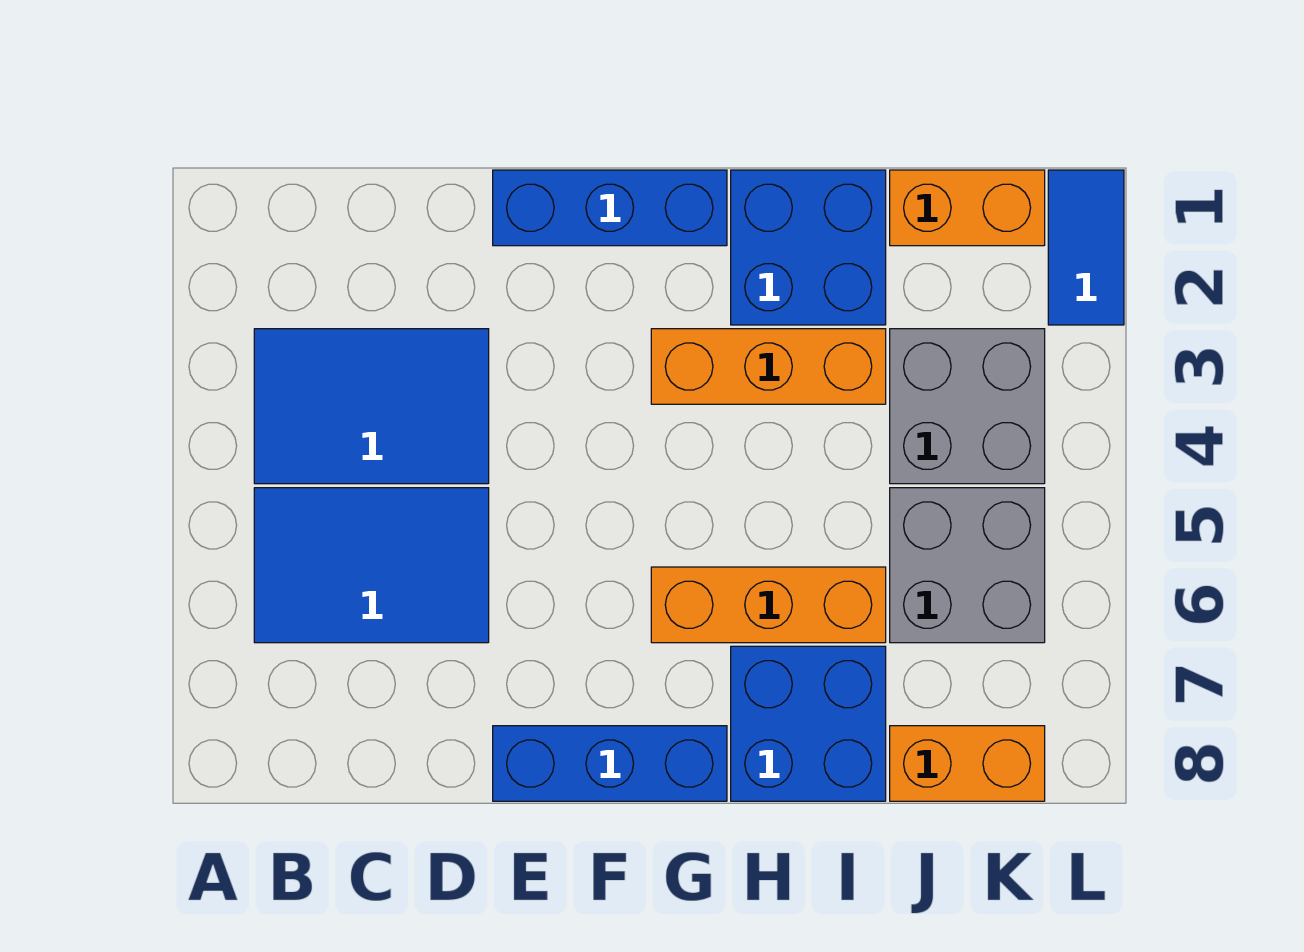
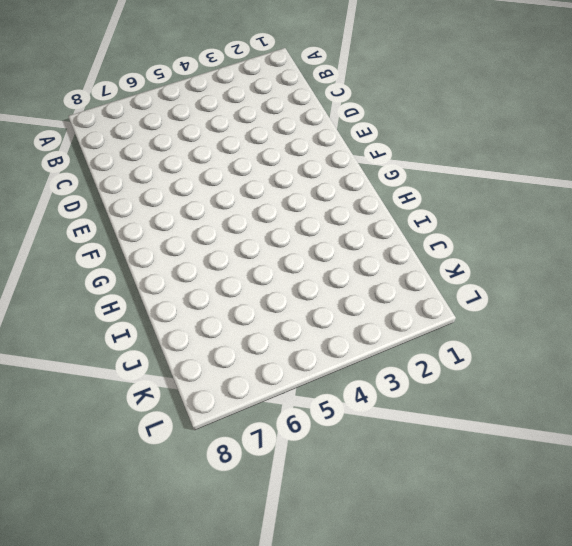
none -> blue tile B3:D4 level 1
none -> blue tile B5:D6 level 1
none -> blue brick E1:G1 level 1

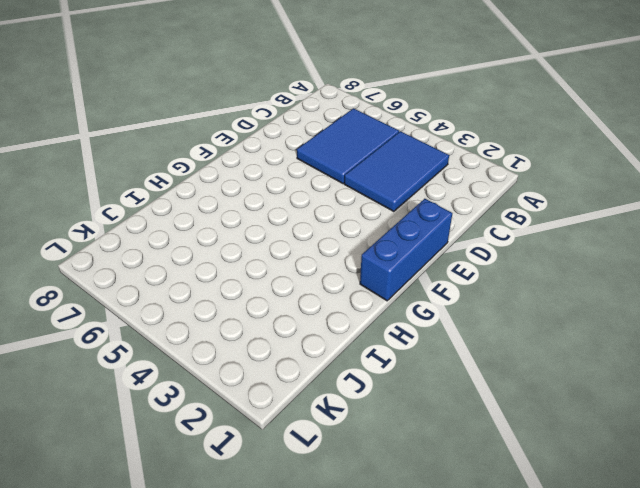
none -> blue brick E8:G8 level 1
none -> orange brick G3:I3 level 1
none -> orange brick G6:I6 level 1

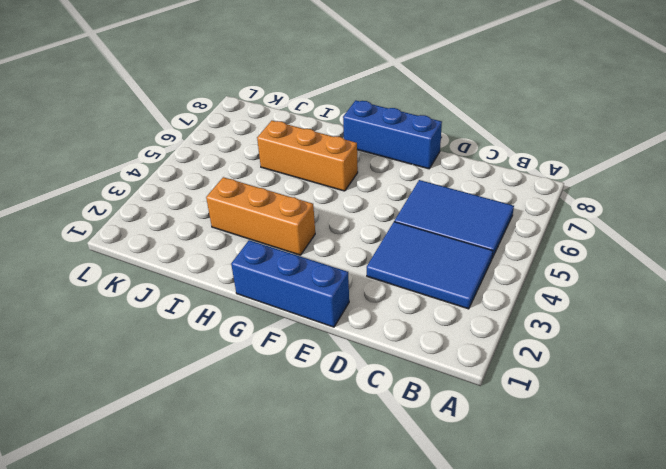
none -> blue brick H1:I2 level 1
none -> blue brick H7:I8 level 1
none -> orange brick J1:K1 level 1

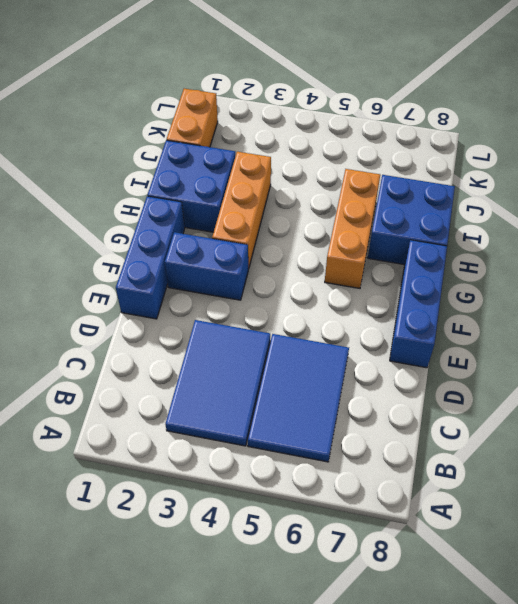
blue brick F2:F3 level 1 -> none
none -> grey brick J3:K4 level 1
none -> grey brick J5:K6 level 1
none -> orange brick J8:K8 level 1

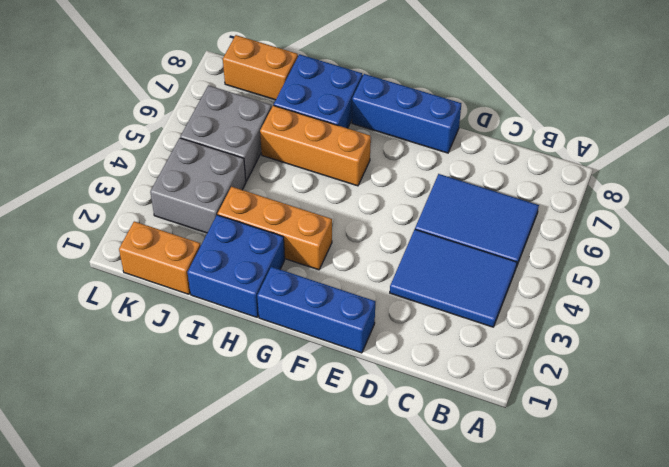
none -> blue tile L1:L2 level 1

